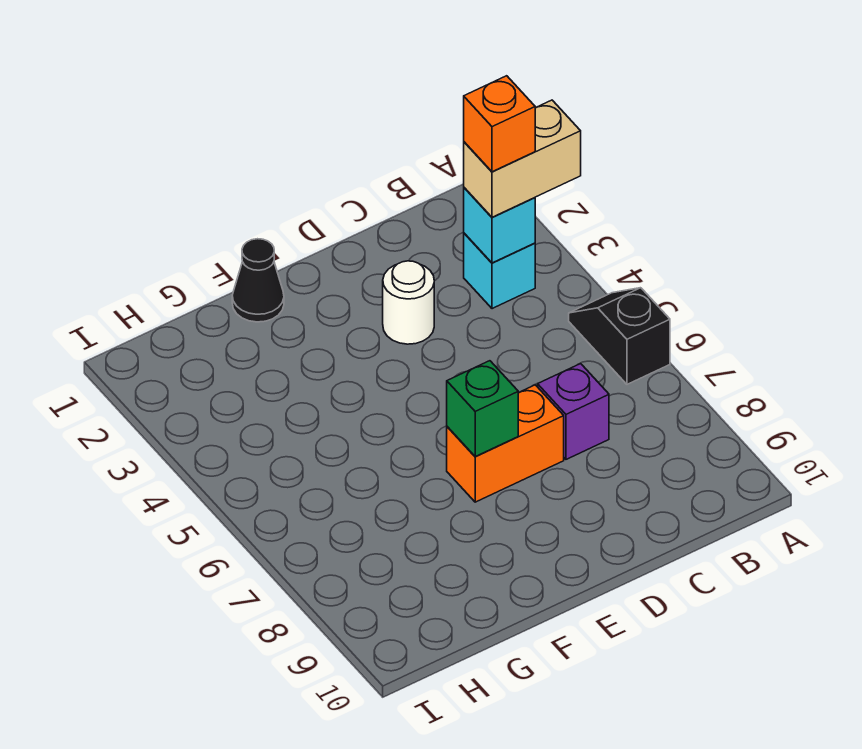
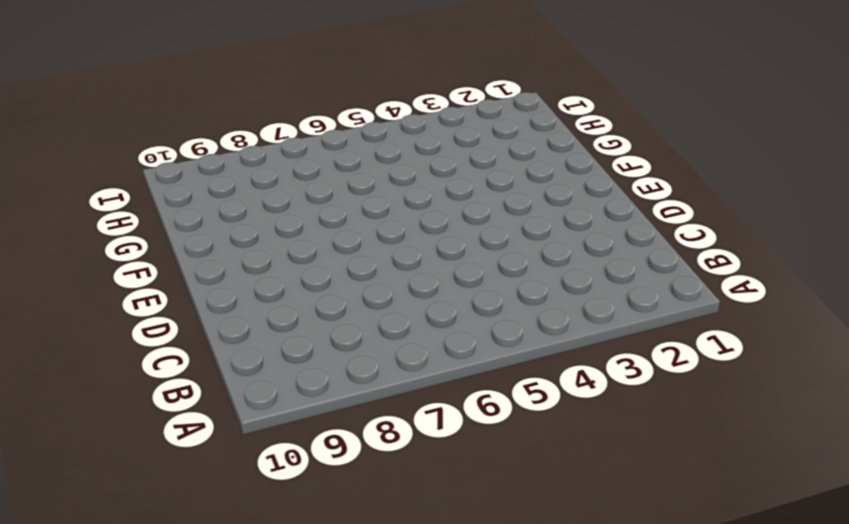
none -> black slope A5:A6 level 1 top 6
none -> cyan brick B3 level 1

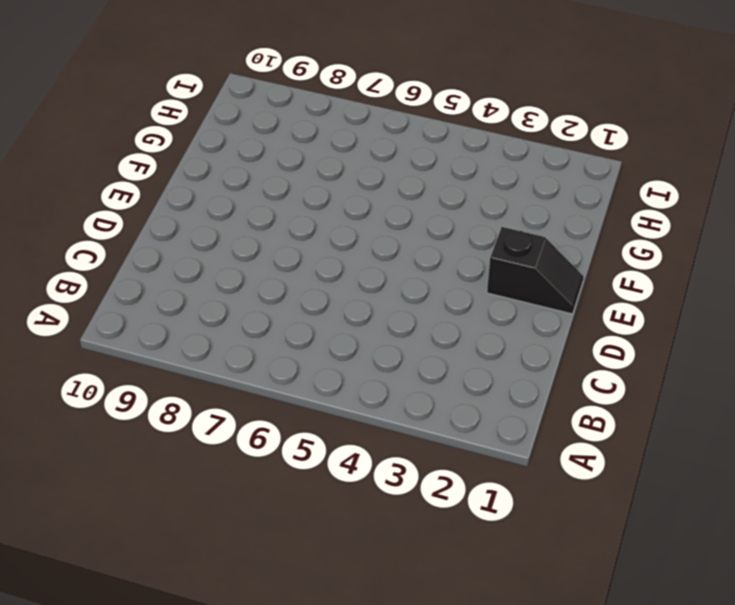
black slope E1:E2 level 1 top 2 -> black slope A5:A6 level 1 top 6
none -> cyan brick B3 level 1
none -> purple brick C7 level 1

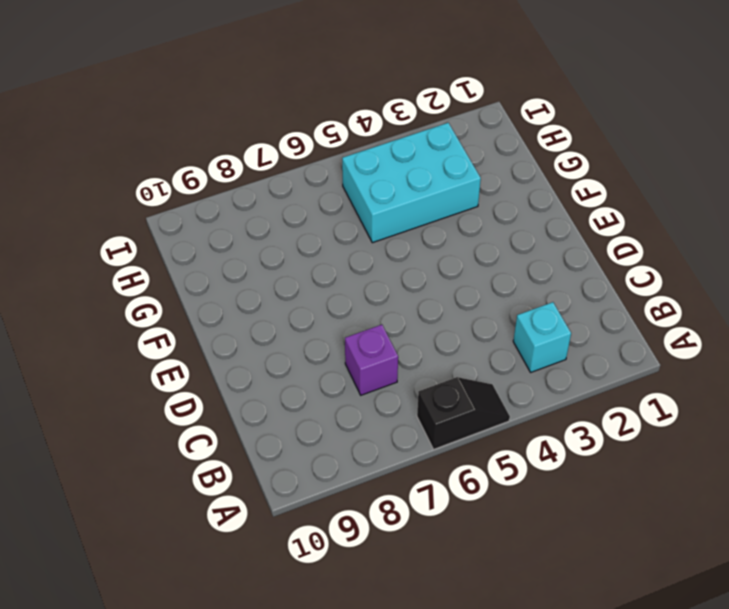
cyan brick G3:H5 level 1 -> none
none -> white round brick D3 level 1
none -> orange brick D7:E7 level 1

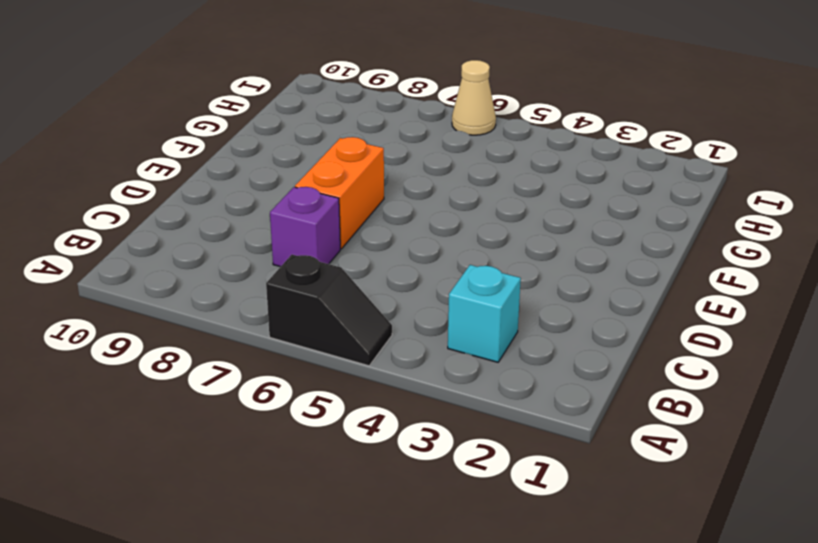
tan cone I6 level 1 -> none
none -> white round brick D3 level 1
none -> black cone F1 level 1

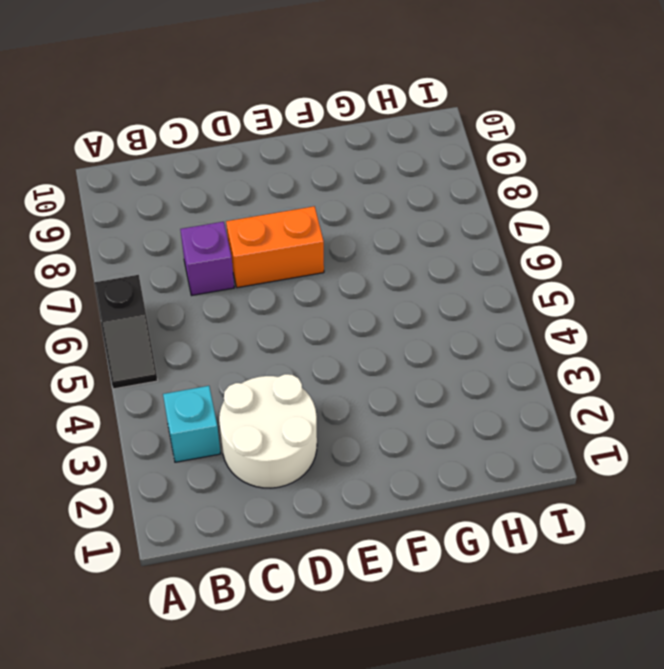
white round brick C2:D3 level 1 -> white round brick D3 level 1
none -> black cone F1 level 1
none -> cyan brick B3 level 2

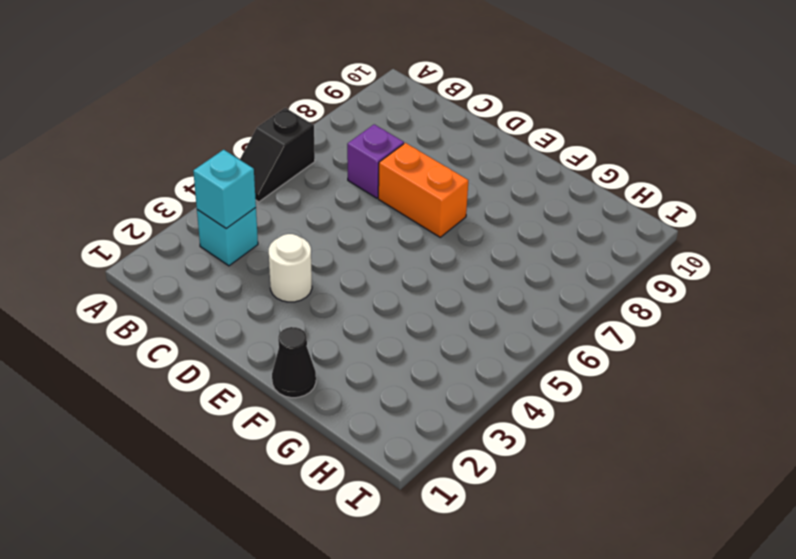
none -> green brick E7 level 2
none -> tan brick A3:B3 level 3

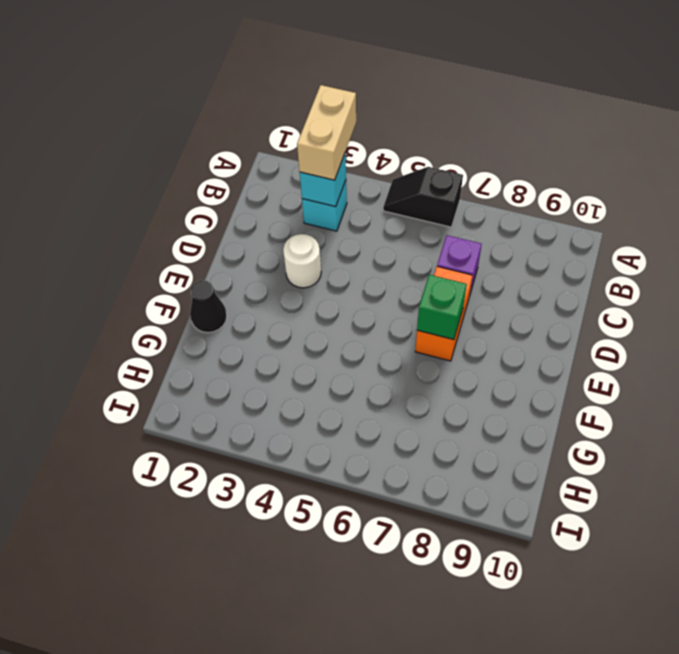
none -> orange brick B3 level 4

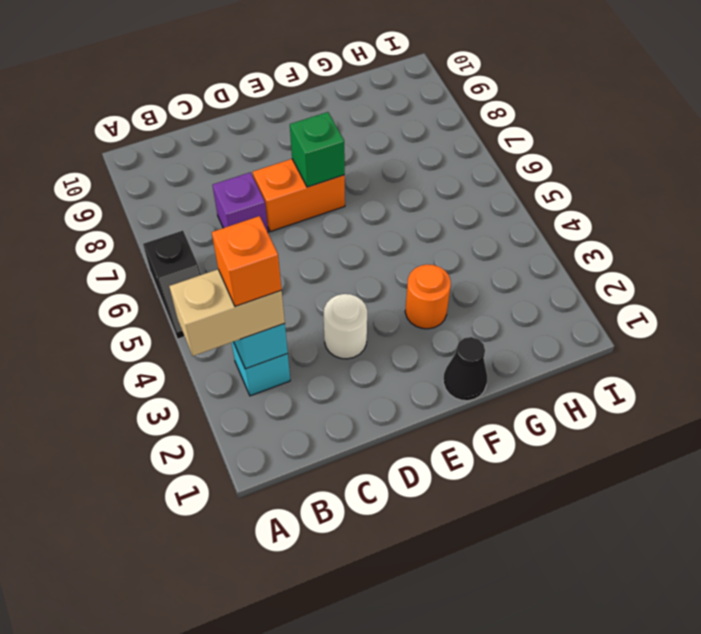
orange round brick F3 level 1 -> none

